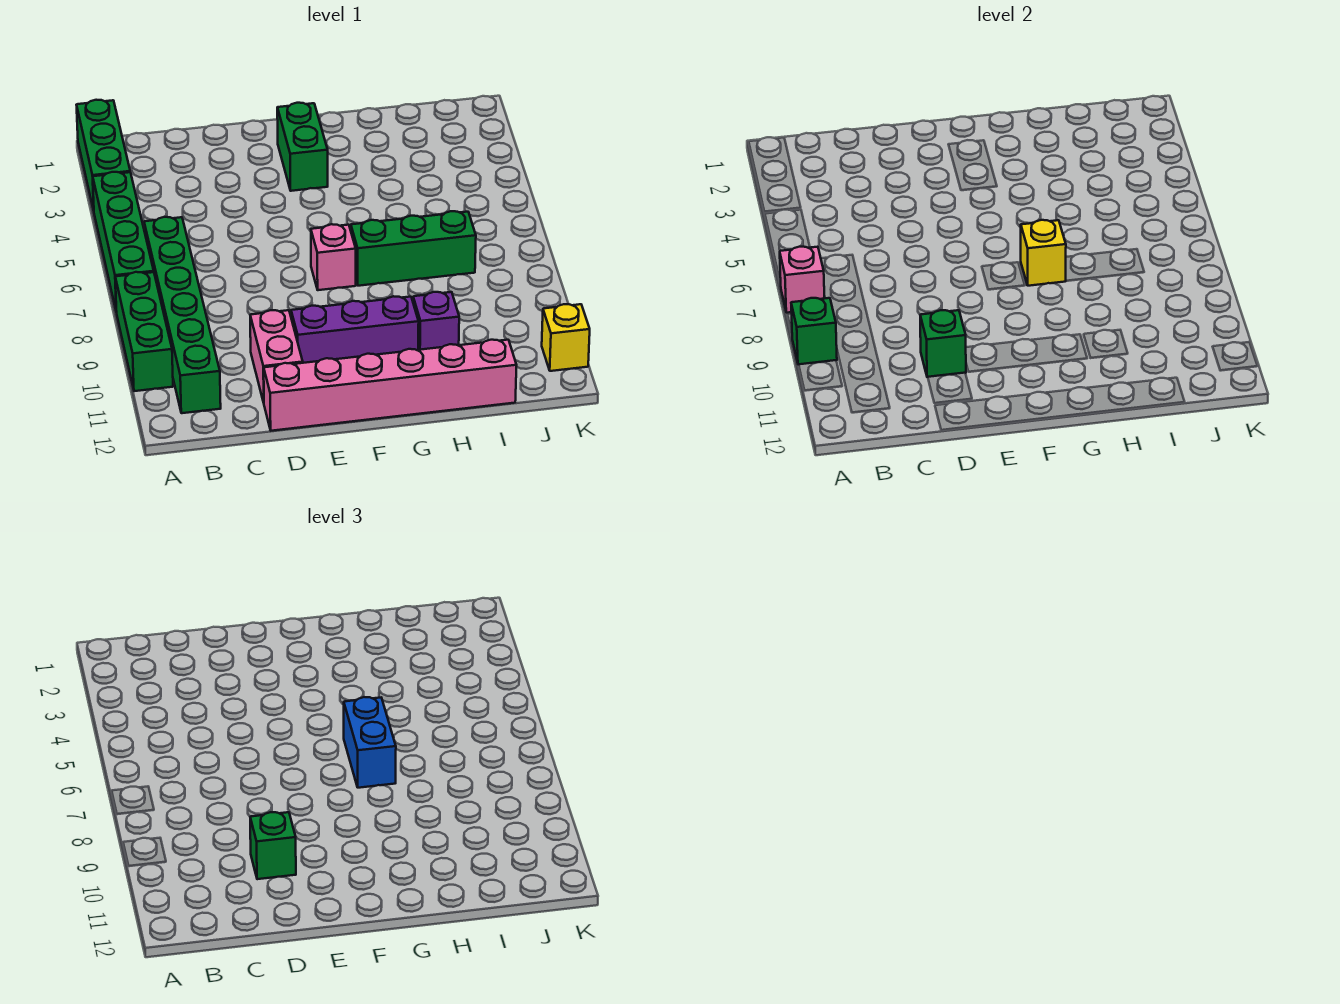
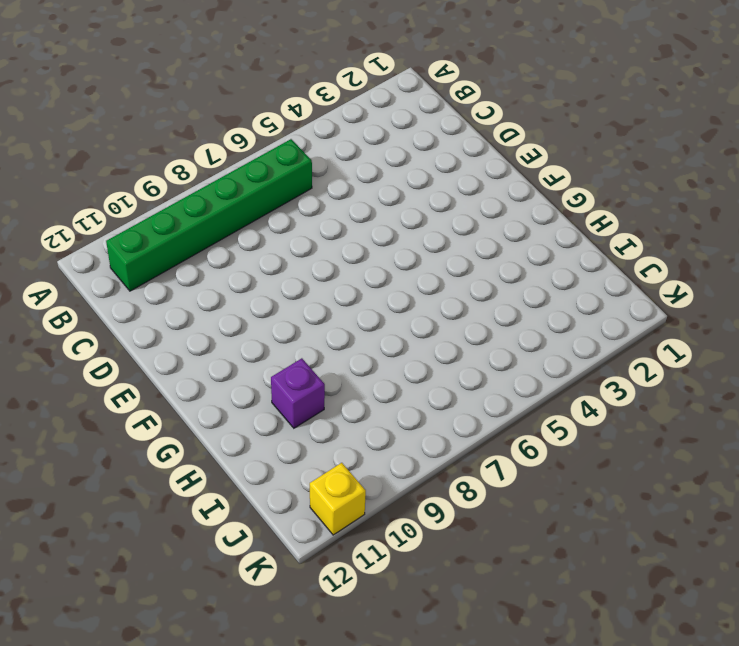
none -> green brick A1:A3 level 1
none -> green brick A4:A7 level 1
none -> green brick A8:A10 level 1

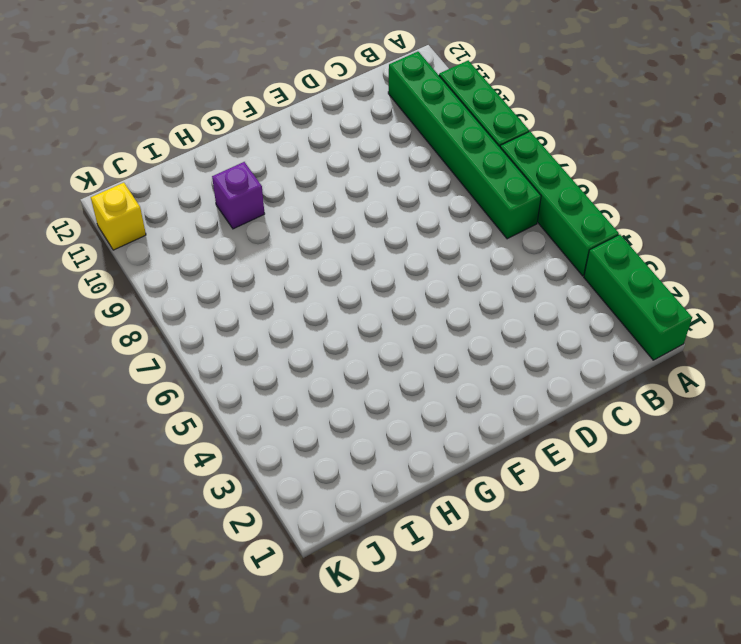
none -> pink brick D10:D11 level 1
none -> pink brick D12:I12 level 1
none -> purple brick E10:G10 level 1

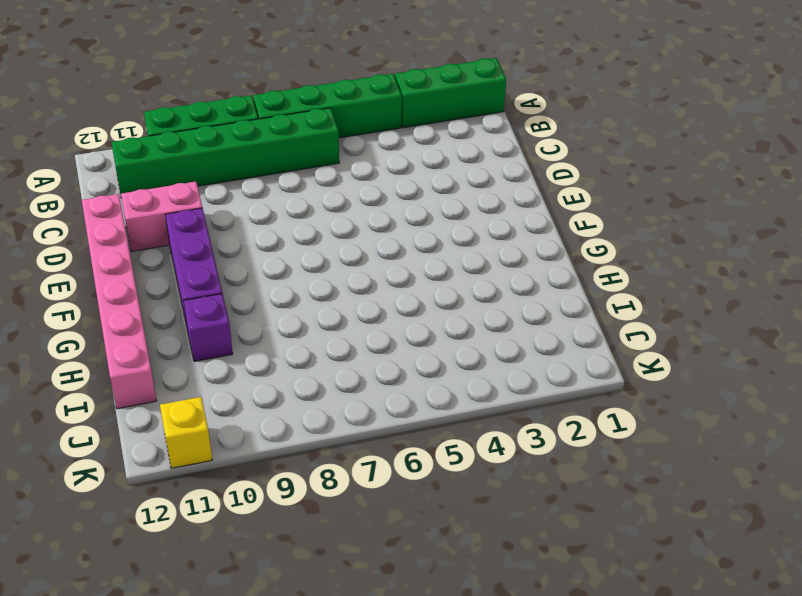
none -> green brick F2:F3 level 1
none -> pink brick F7 level 1
none -> green brick G7:I7 level 1

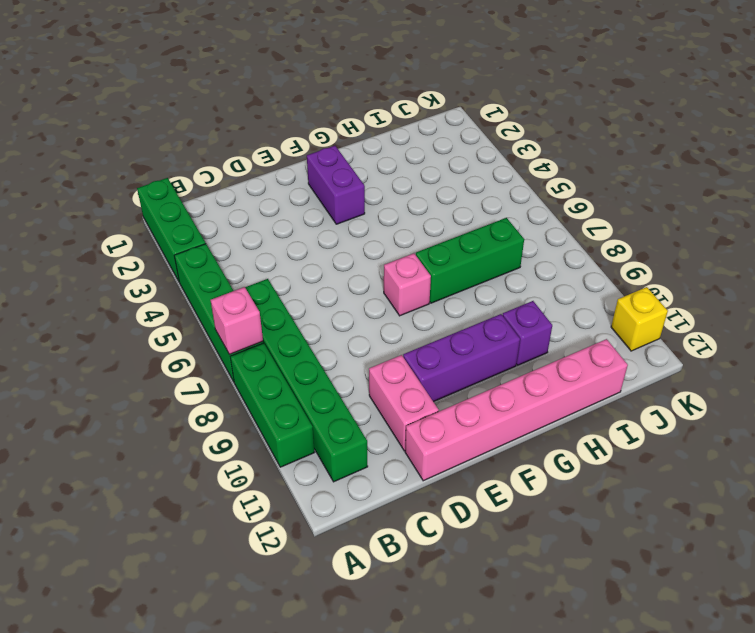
purple brick F2:F3 level 1 -> green brick F2:F3 level 1
none -> green brick A9 level 2
none -> green brick D10 level 2
none -> yellow brick G7 level 2

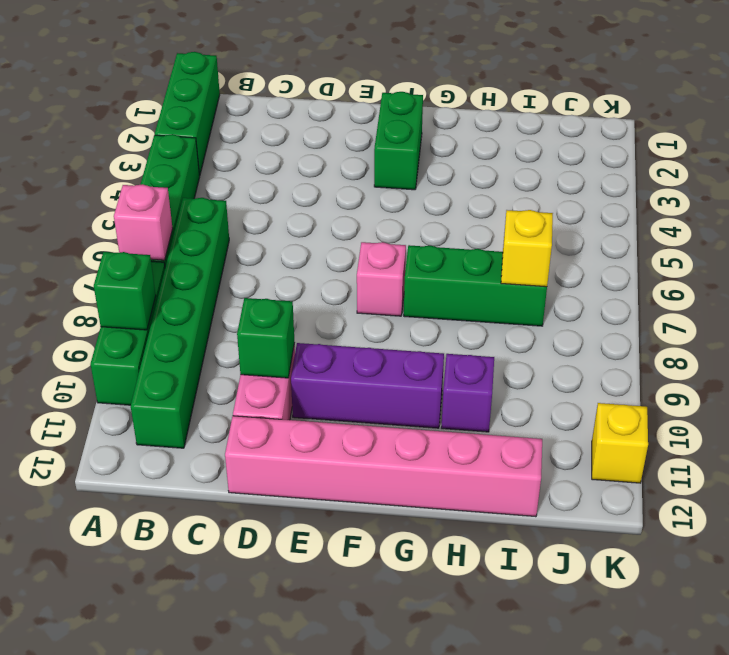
yellow brick I7 level 2 -> yellow brick G7 level 2
none -> green brick D10 level 3
none -> blue brick G6:G7 level 3

